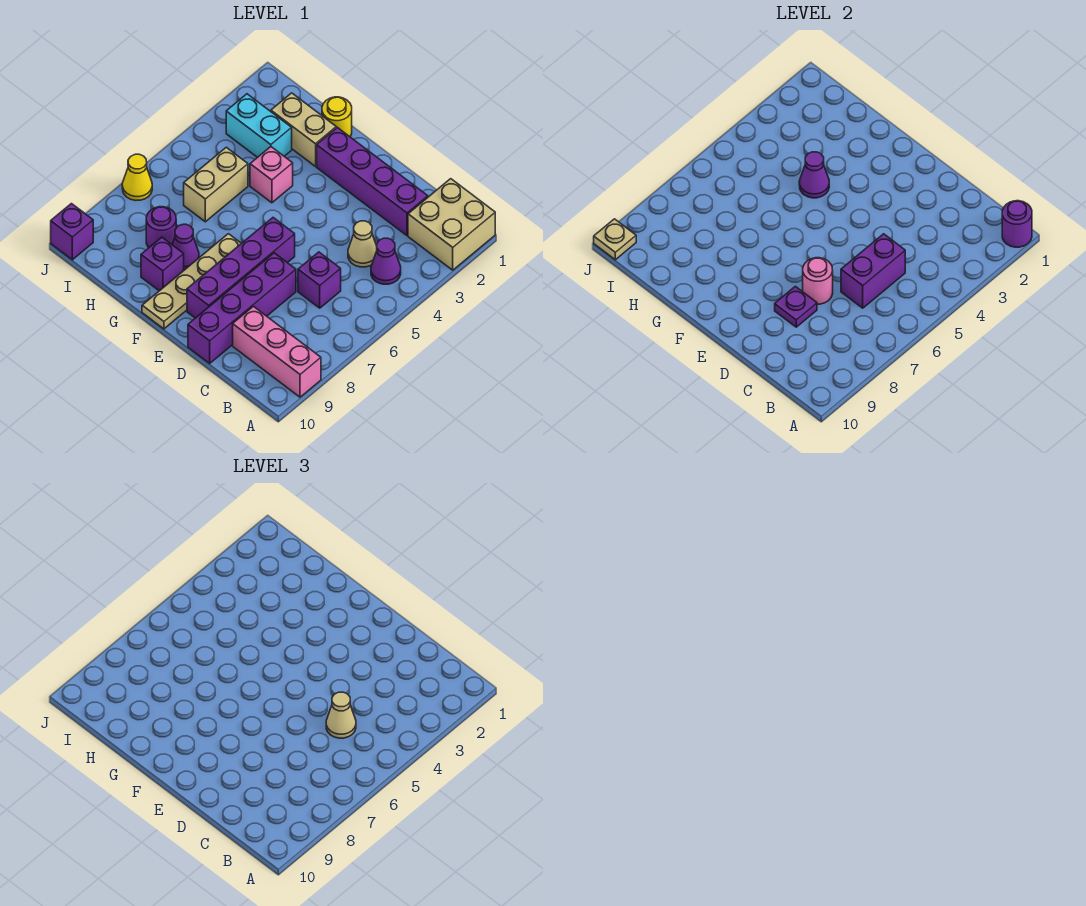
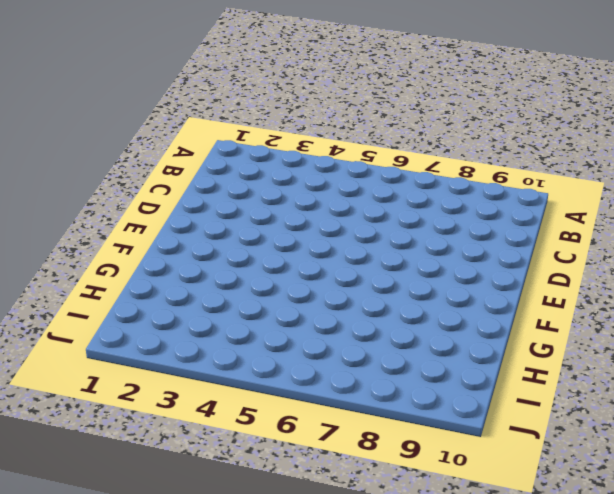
none -> tan brick A1:B2 level 1
none -> pink brick A9:C9 level 1
none -> purple cone B4 level 1

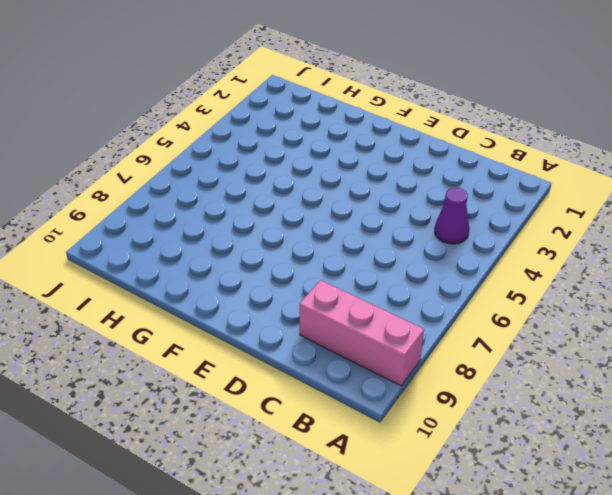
none -> tan brick A1:B2 level 1
none -> purple brick C2:F2 level 1
none -> tan cone C4 level 1

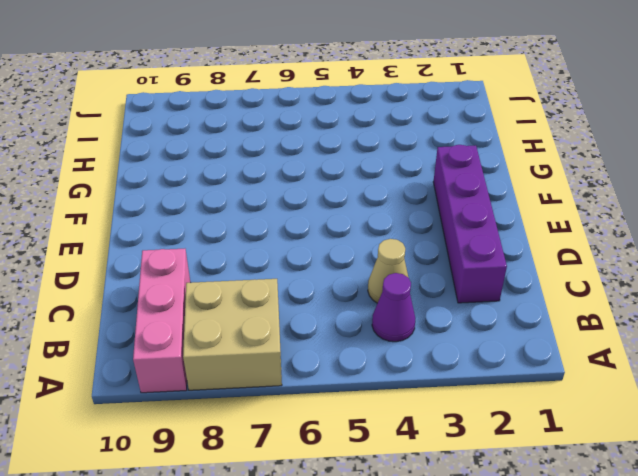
tan brick A7:B8 level 1 -> tan brick A1:B2 level 1
none -> purple brick C6 level 1
none -> purple brick D7:D10 level 1
none -> purple brick E6:E9 level 1

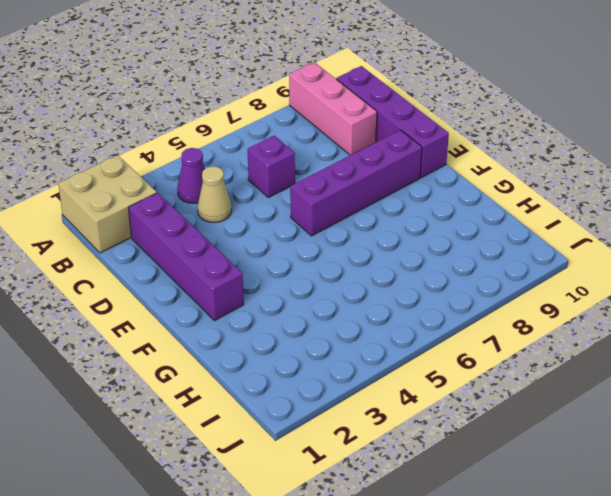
purple brick B10:E10 level 1 -> purple brick D7:D10 level 1
none -> tan plate F7:F10 level 1
none -> yellow round brick G1 level 1
none -> tan brick G2:H2 level 1

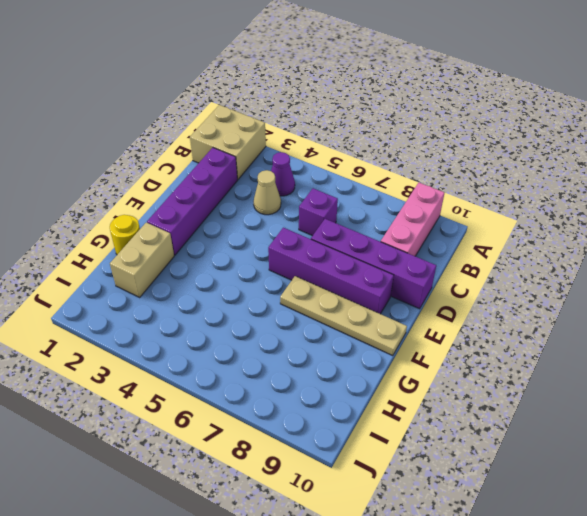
none -> pink brick G4 level 1
none -> purple cone G8 level 1
none -> purple brick G9 level 1

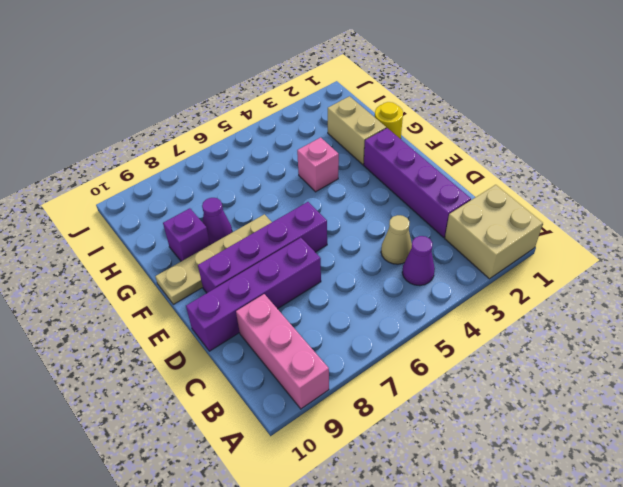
none -> purple brick C6 level 1
none -> cyan brick H3:I3 level 1
none -> tan brick H5:H6 level 1

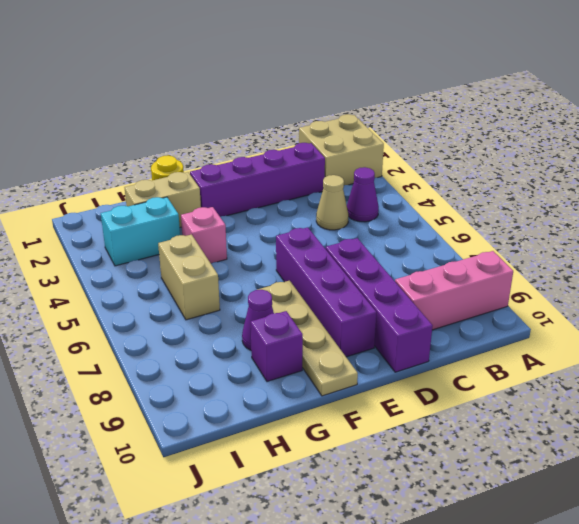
none -> purple brick C6 level 1
none -> purple round brick H8 level 1
none -> yellow cone J7 level 1

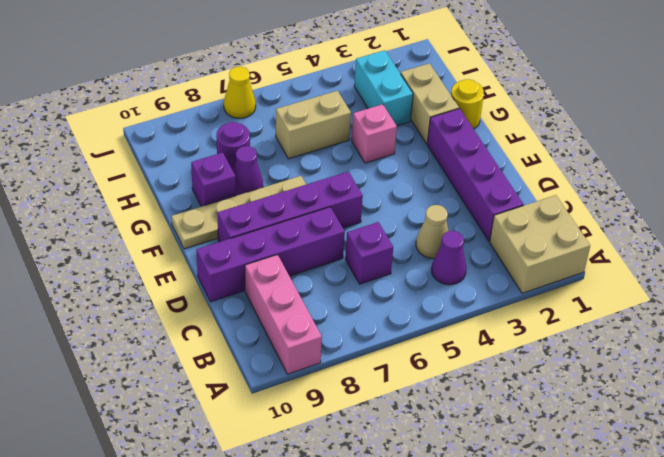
none -> purple brick J10 level 1
none -> purple round brick A1 level 2
none -> purple brick C5:C6 level 2

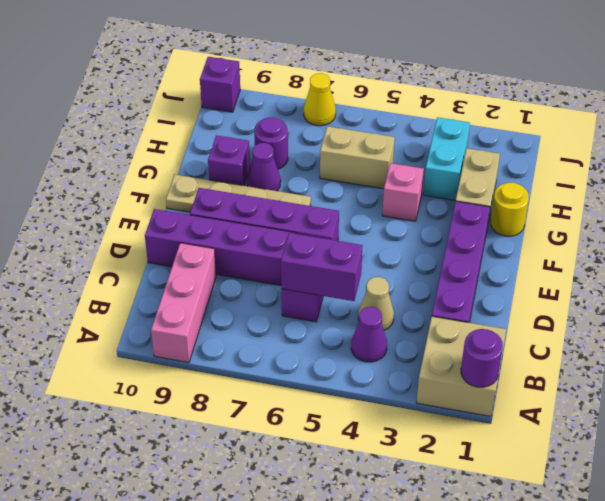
none -> pink round brick D7 level 2
none -> purple plate D8 level 2
none -> purple cone G4 level 2

